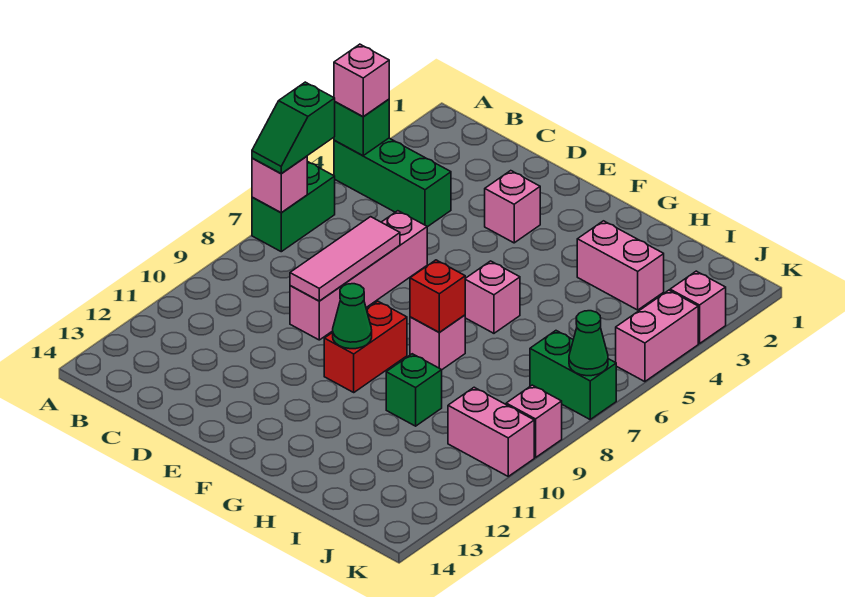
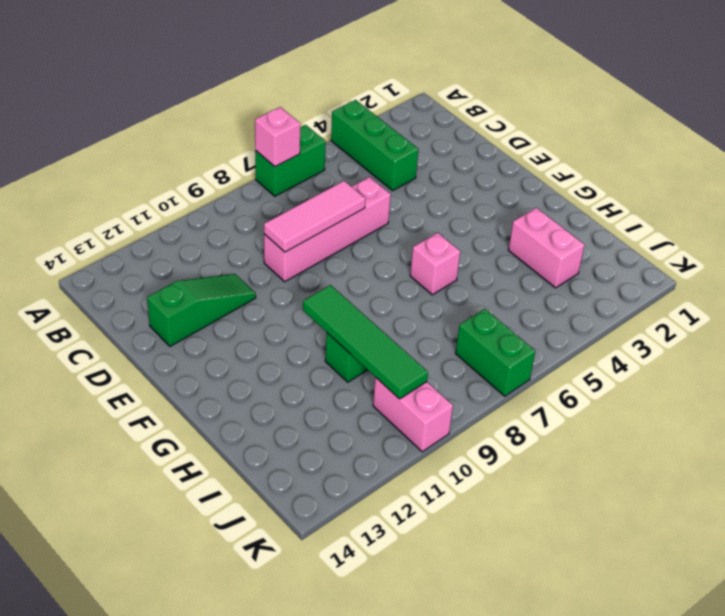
green slope D11:D13 level 1 top 13 -> none
green tile G10:J10 level 2 -> none
none -> pink brick E3 level 1
none -> red brick F9:F10 level 1
none -> pink brick G8 level 1

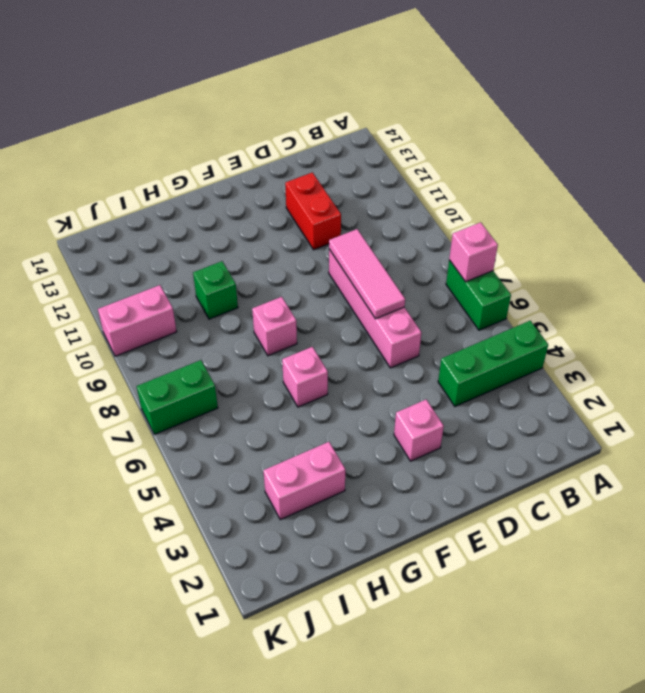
red brick D11:D12 level 1 -> red brick F9:F10 level 1
none -> pink brick K3 level 1
none -> pink brick K4:K5 level 1
none -> pink brick K9 level 1

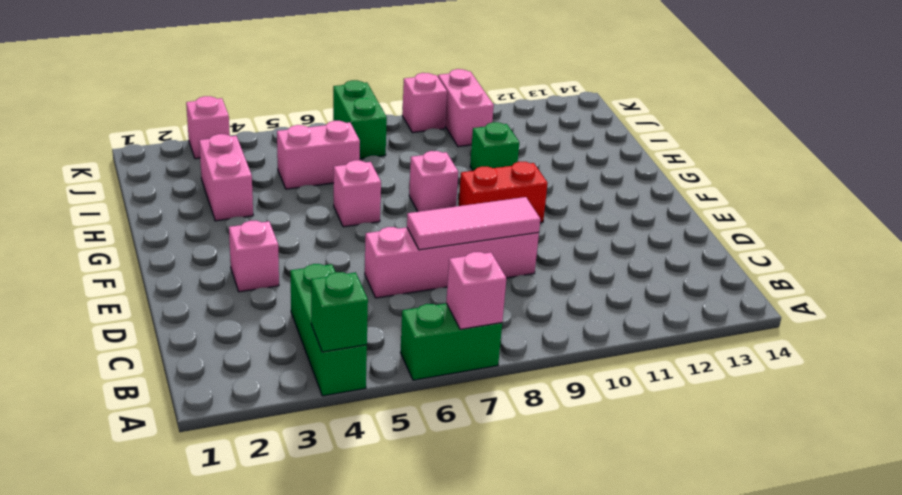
pink brick I5:I6 level 1 -> pink brick K4:K5 level 1
none -> green cone F10 level 2
none -> red brick G8 level 2
none -> green cone K7 level 2

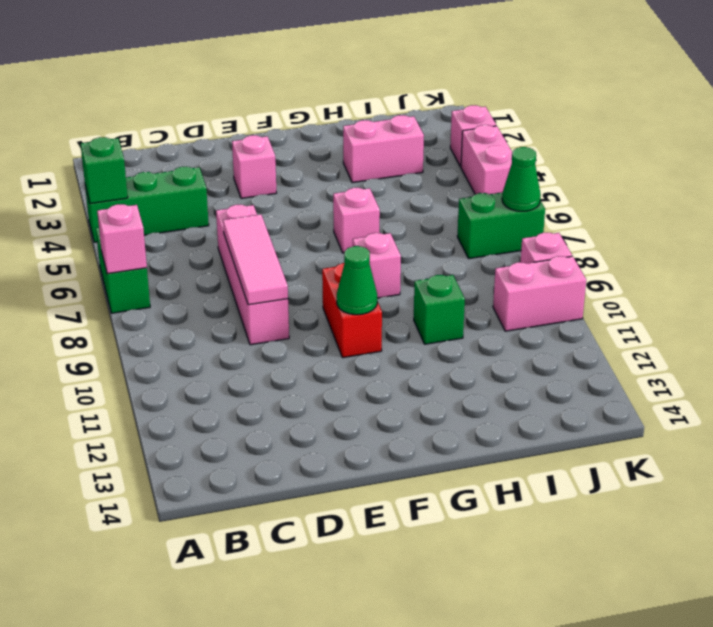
none -> red brick G8 level 2
none -> pink brick A4 level 3
none -> green slope A6:A7 level 3 top 6

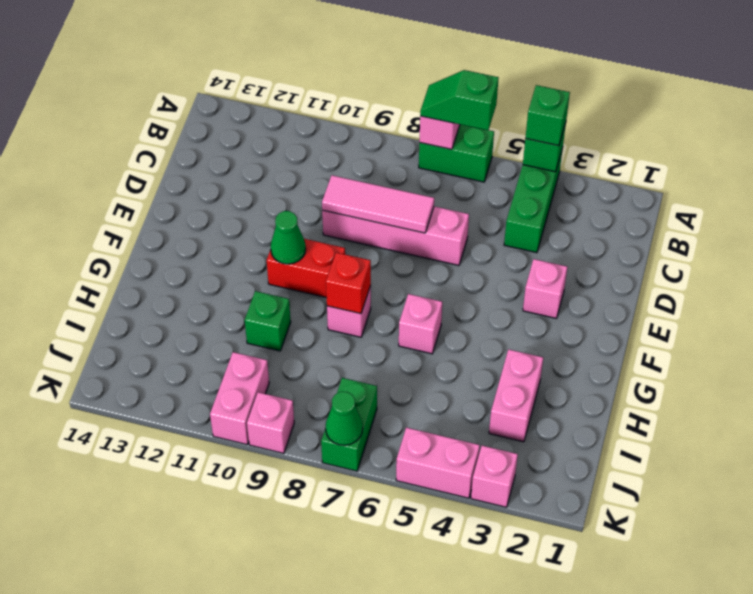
green brick A4 level 3 -> pink brick A4 level 3

